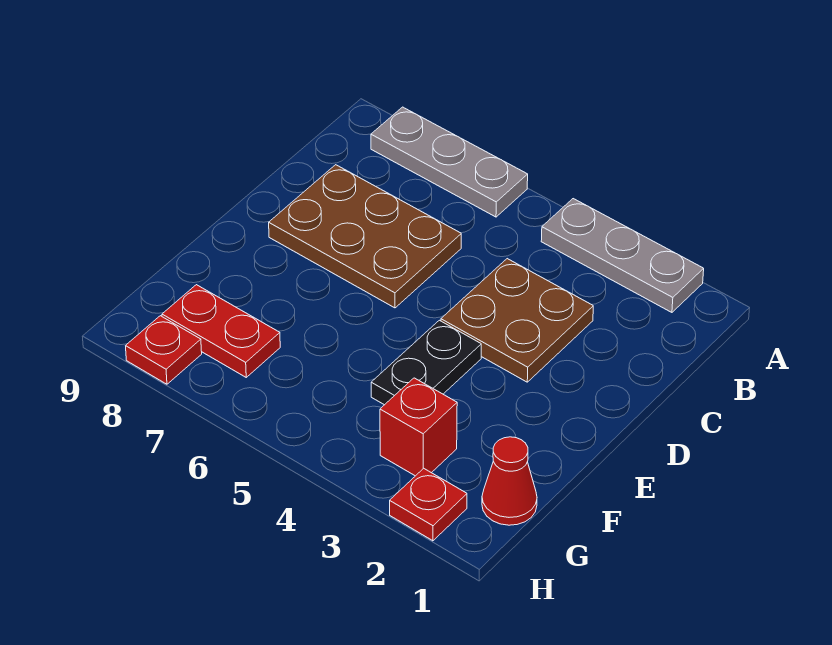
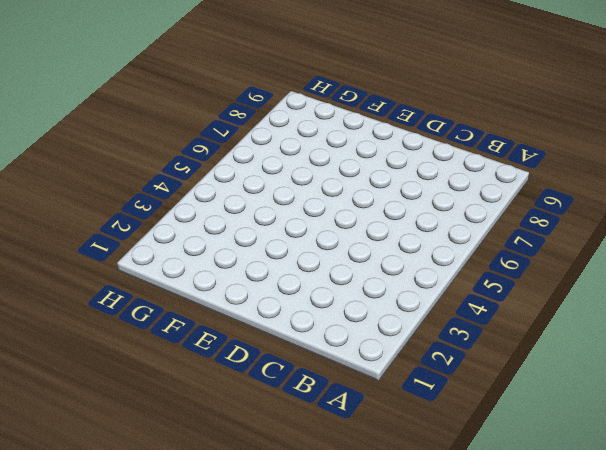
none -> grey plate A2:A4 level 1
none -> grey plate A6:A8 level 1

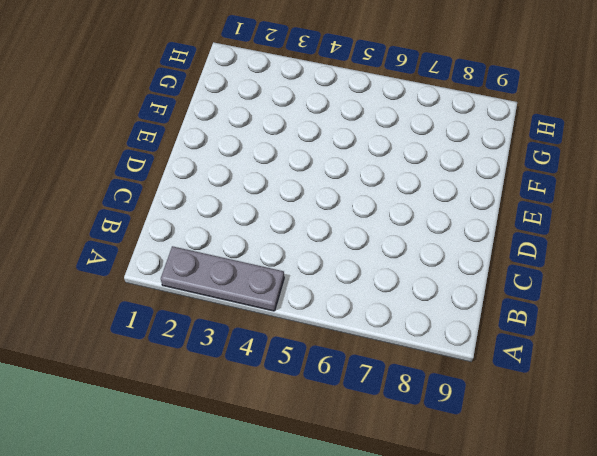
none -> grey plate A6:A8 level 1
none -> brown plate C3:D4 level 1

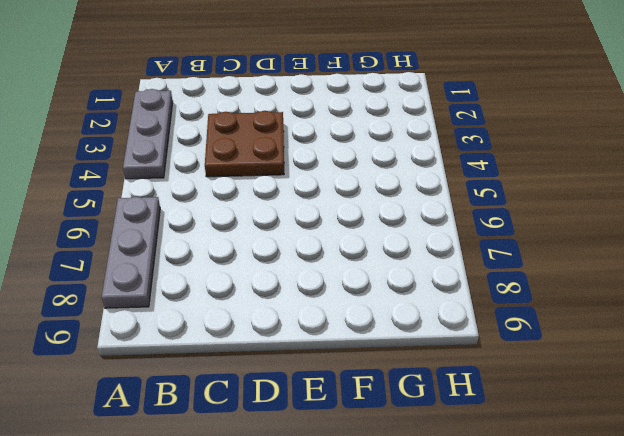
none -> brown plate C6:D8 level 1
none -> black plate E4:F4 level 1

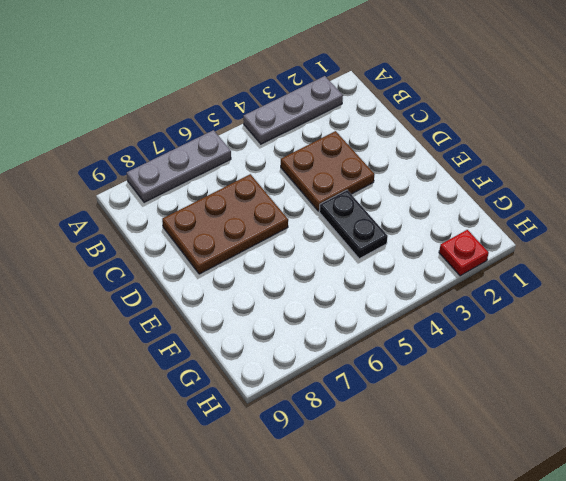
none -> red cone G1 level 1
none -> red brick G3 level 1

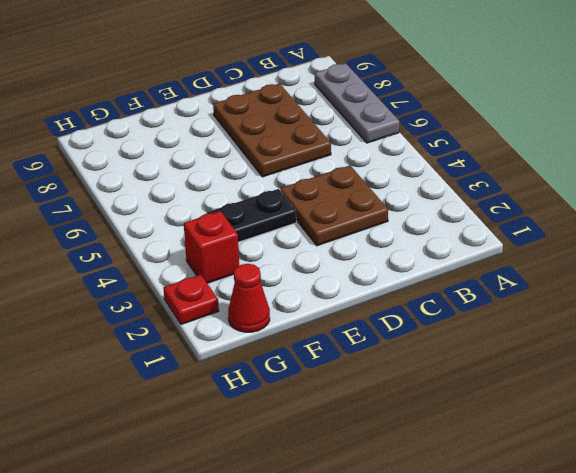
none -> grey plate A2:A4 level 1
none -> red plate G7:G8 level 1

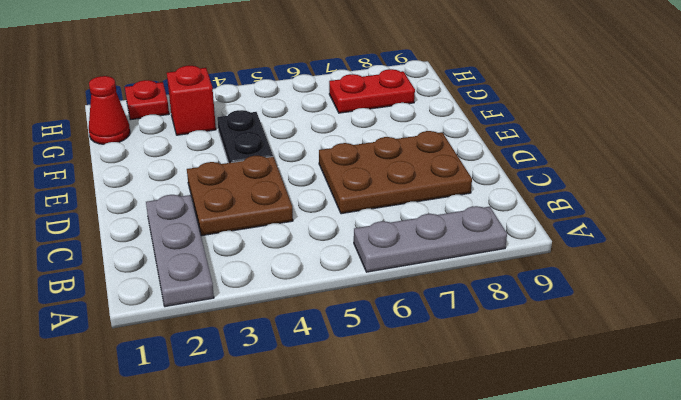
grey plate A2:C2 level 1 -> grey plate A2:A4 level 1
none -> red plate H8 level 1

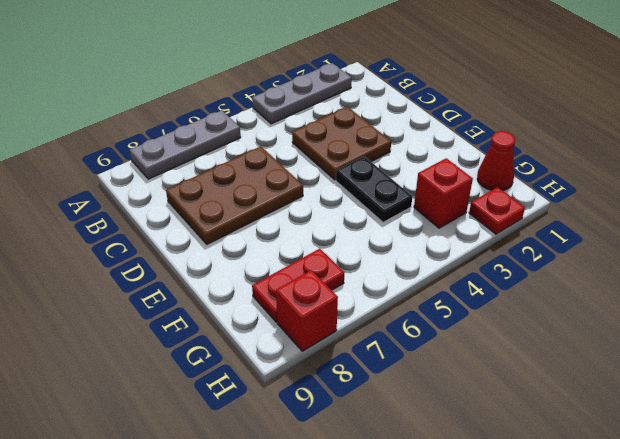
red brick H8 level 1 -> red plate H8 level 1

